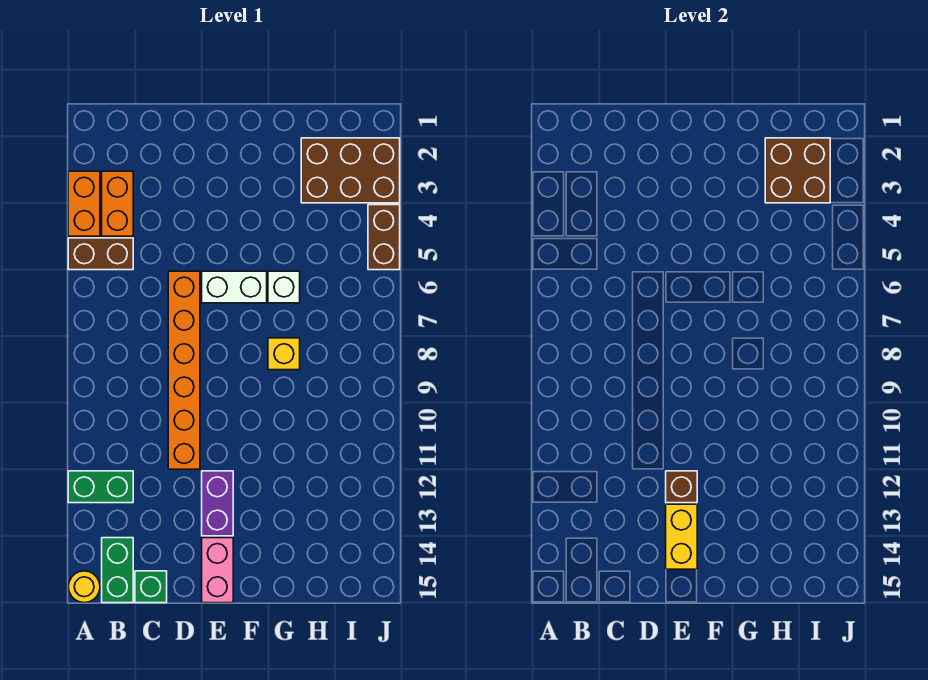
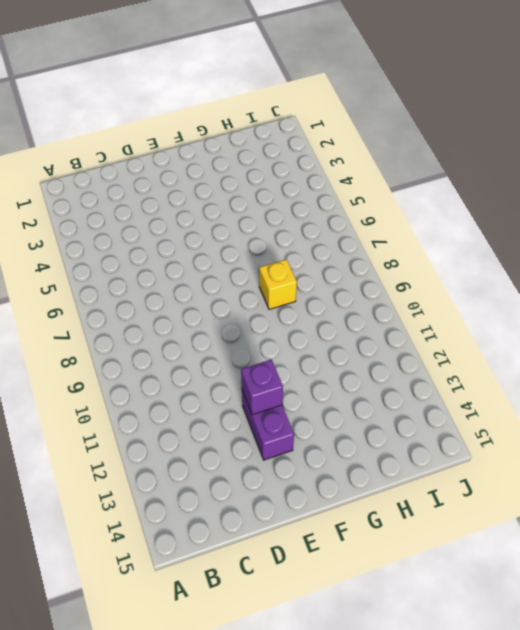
purple brick E12 level 2 -> brown brick E12 level 2
none -> orange brick A3:A4 level 1
none -> brown brick A5:B5 level 1
none -> green brick A12:B12 level 1

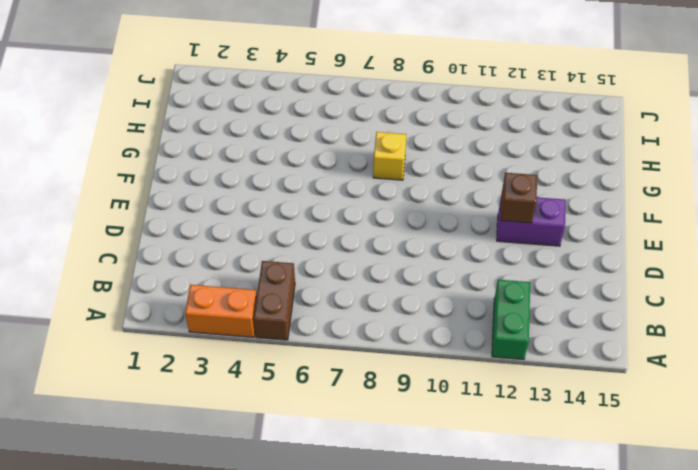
none -> yellow round brick A15 level 1
none -> orange brick B3:B4 level 1
none -> green brick B14:B15 level 1

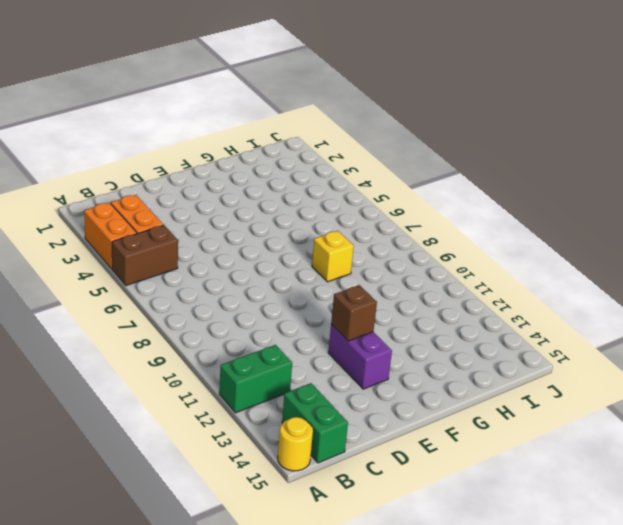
none -> green brick C15 level 1
none -> orange brick D6:D11 level 1
none -> white brick E6:F6 level 1

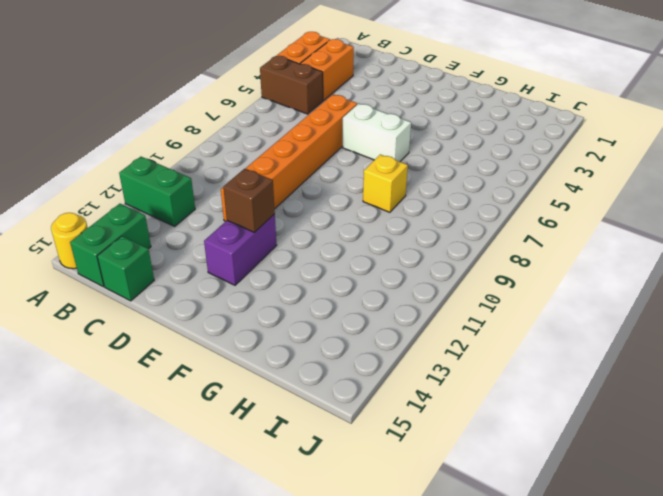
none -> pink brick E14:E15 level 1
none -> white brick G6 level 1
none -> brown brick H2:J3 level 1

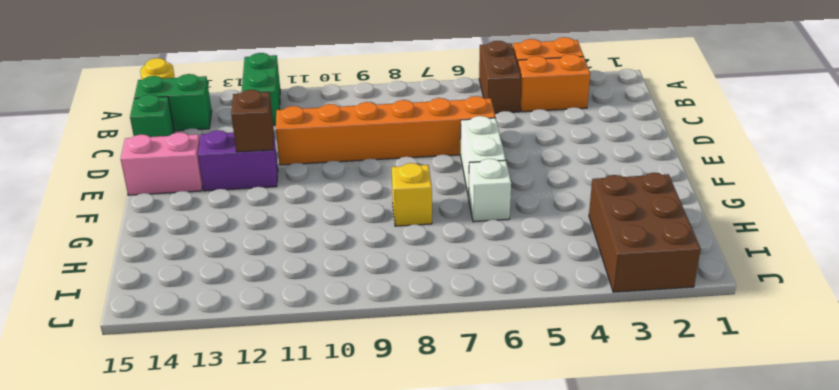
none -> brown brick J4:J5 level 1
none -> yellow brick E13:E14 level 2
none -> brown brick H2:I3 level 2

